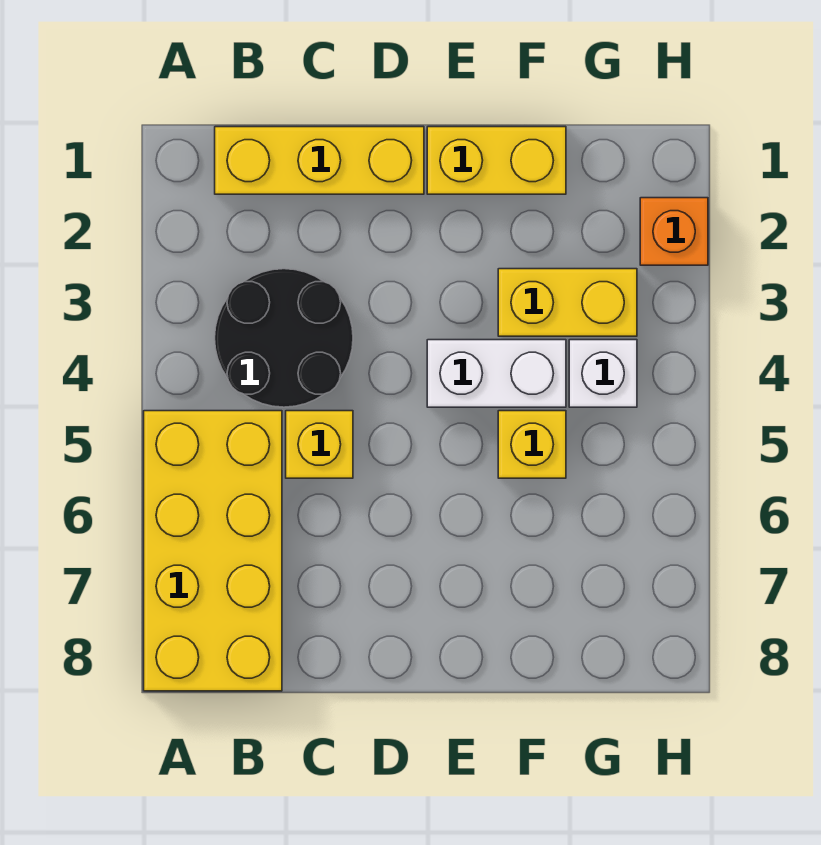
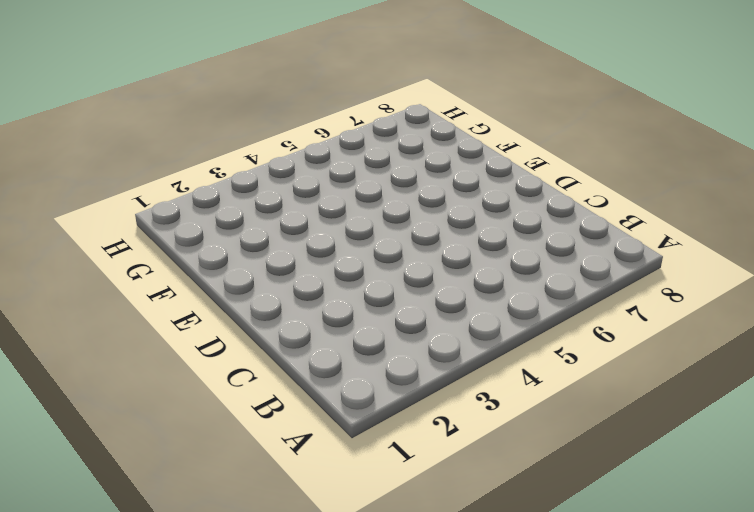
none -> yellow brick A5:B8 level 1
none -> yellow brick B1:D1 level 1

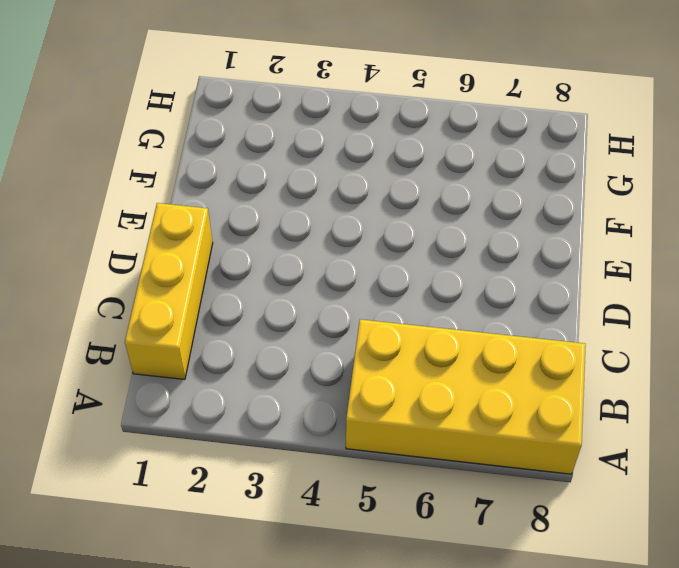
none -> black round brick B3:C4 level 1
none -> yellow brick C5 level 1

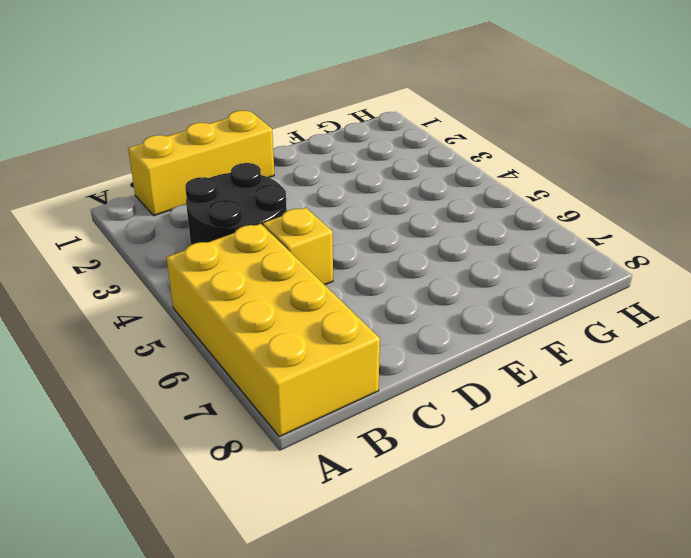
none -> yellow brick E1:F1 level 1
none -> white brick E4:F4 level 1

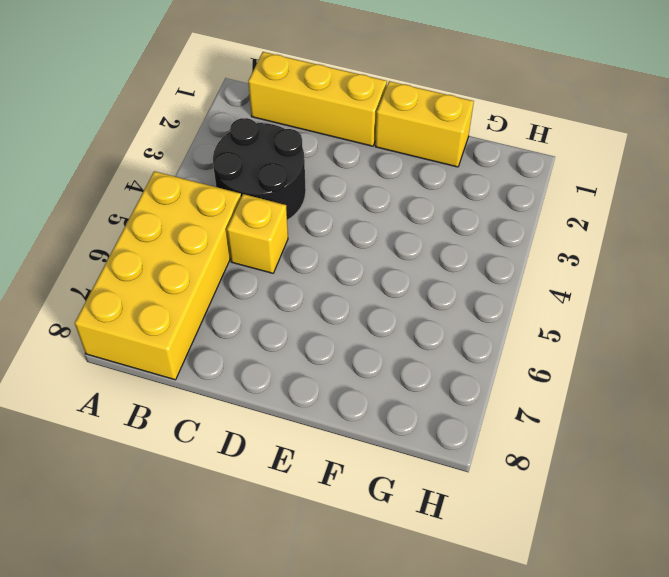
none -> white brick E4:F4 level 1
none -> yellow brick F3:G3 level 1

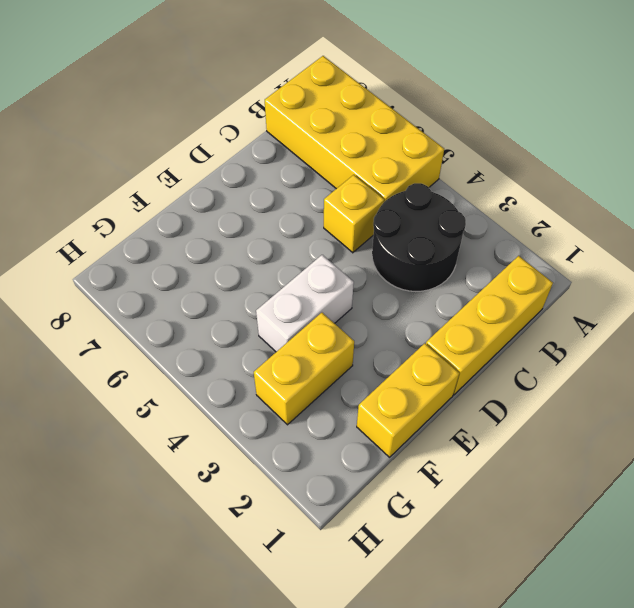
none -> yellow brick F5 level 1
none -> white brick G4 level 1

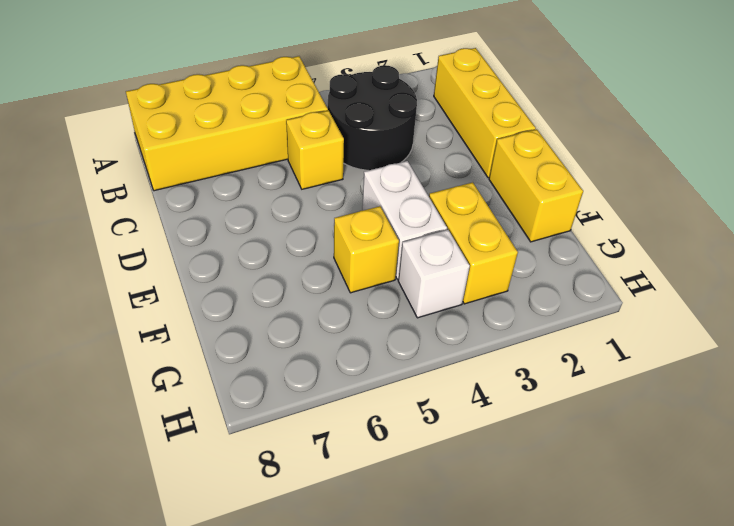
none -> orange brick H2 level 1

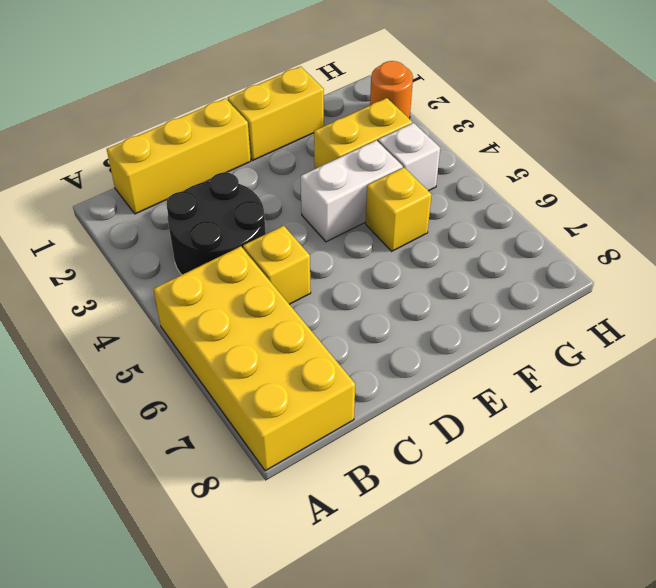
orange round brick H2 level 1 -> orange brick H2 level 1

